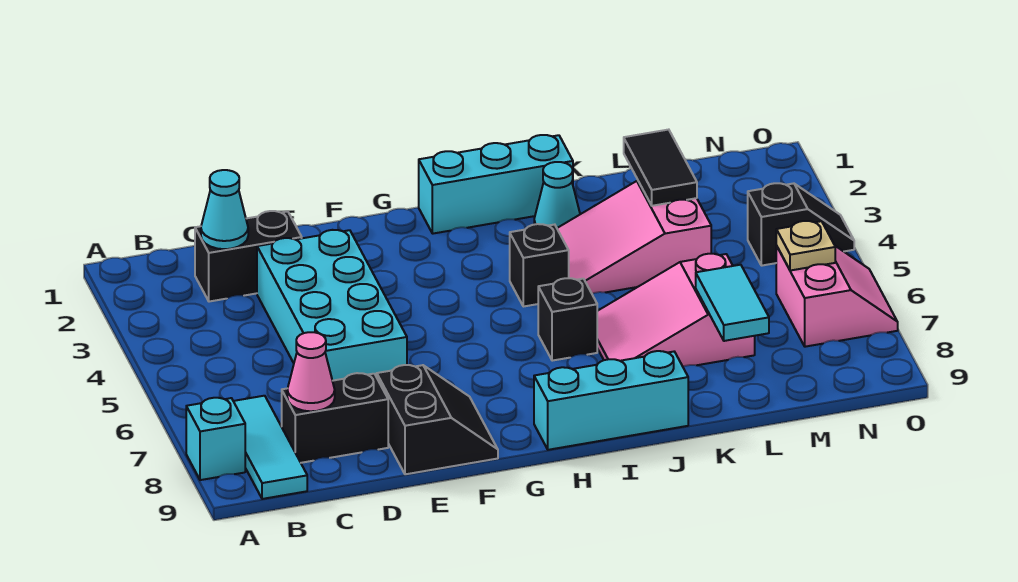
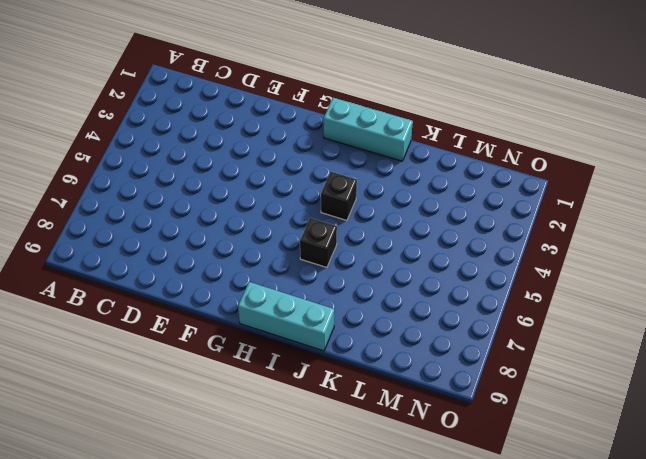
none -> cyan brick A8 level 1
none -> cyan tile B7:B9 level 1
none -> black brick C2:D2 level 1

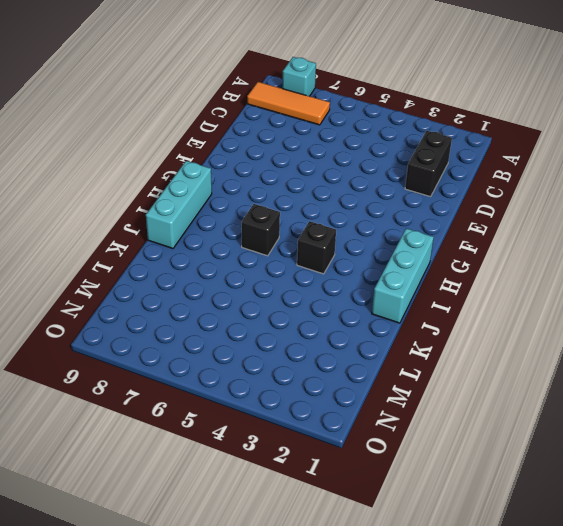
orange tile B7:B9 level 1 -> cyan tile B7:B9 level 1
none -> black brick C8:D8 level 1
none -> cyan brick D3:E6 level 1
none -> black slope E8:F9 level 1 top E

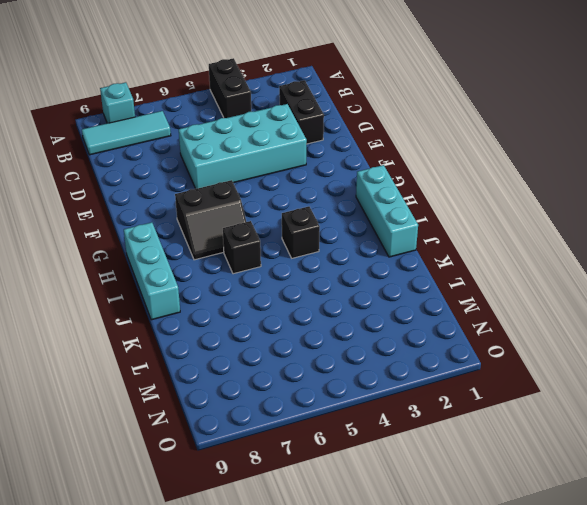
black brick A4:B4 level 1 -> black brick C8:D8 level 1
black slope G6:H7 level 1 top G -> black slope E8:F9 level 1 top E
none -> cyan cone J2 level 1
none -> pink slope J3:L4 level 1 top L
none -> pink slope J6:L7 level 1 top L

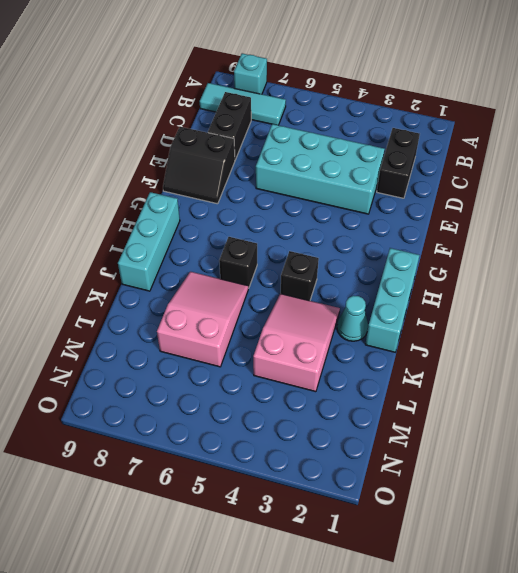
none -> black slope N4:O4 level 1 top N
none -> pink slope N6:O7 level 1 top N
none -> cyan cone C2 level 2

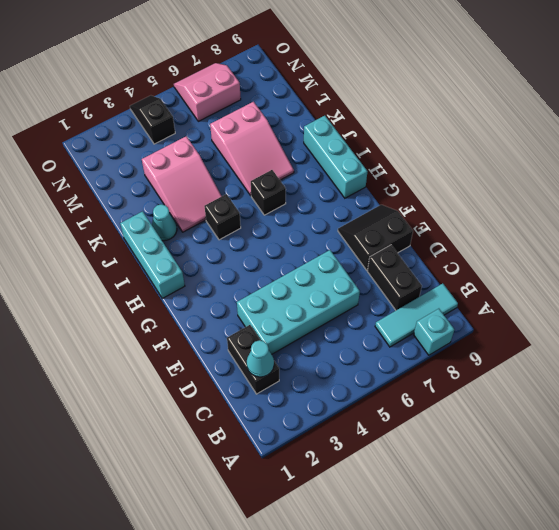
none -> pink cone C8 level 2
none -> black tile L2:L3 level 2
none -> cyan tile L7:L8 level 2

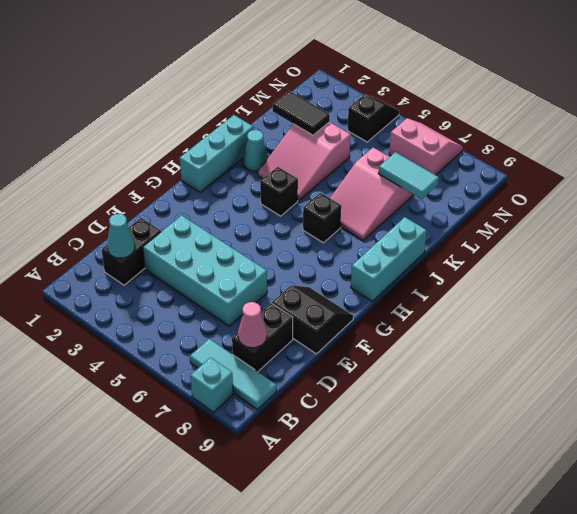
none -> tan plate N6 level 2

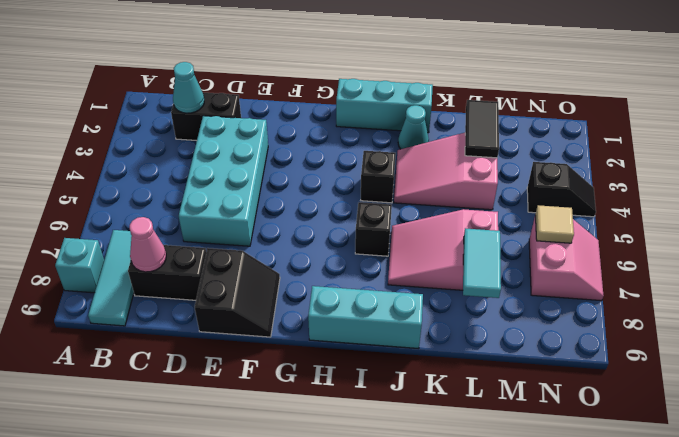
tan tile N6 level 2 -> tan plate N6 level 2

